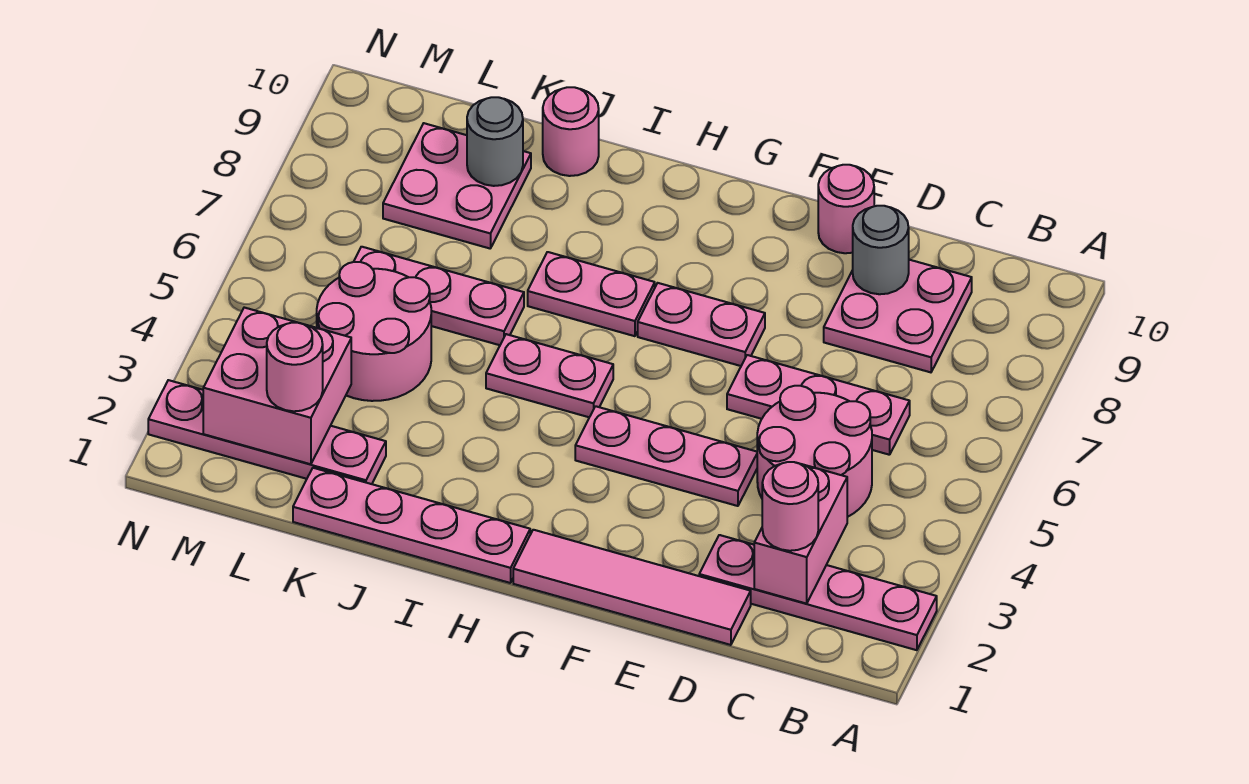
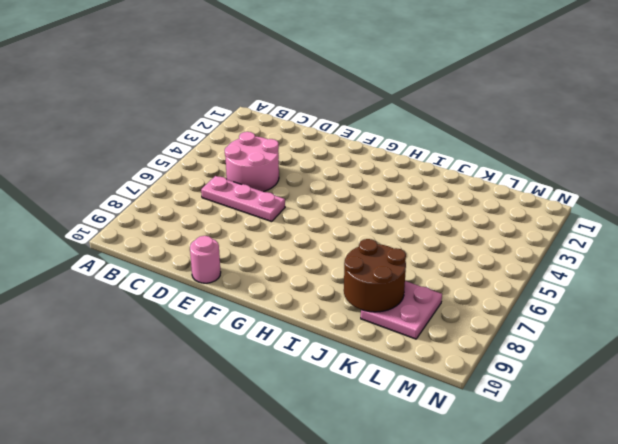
brown round brick J8:K9 level 2 -> grey round brick K9 level 2
none -> pink plate A2:D2 level 1
none -> pink plate C8:D9 level 1
none -> pink tile D1:G1 level 1

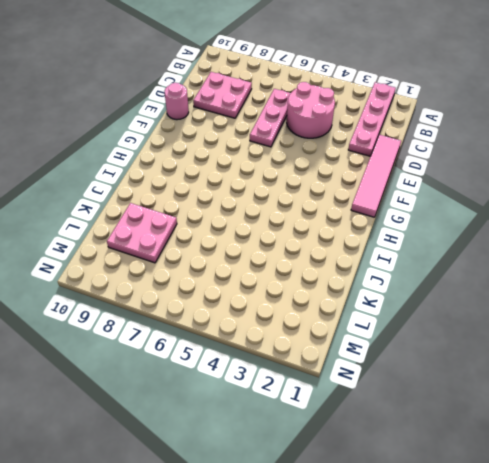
none -> pink plate E4:G4 level 1
none -> pink plate F7:G7 level 1
none -> pink plate H1:K1 level 1

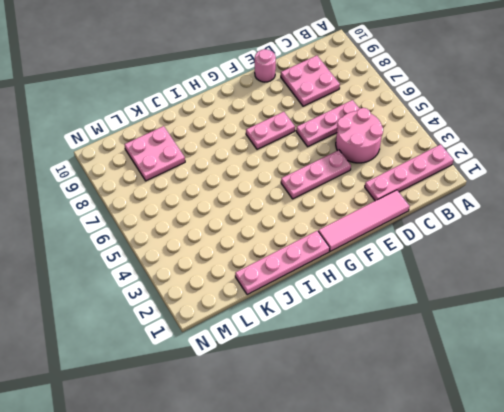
none -> pink plate H5:I5 level 1
none -> pink plate H7:I7 level 1
none -> pink plate J6:L6 level 1

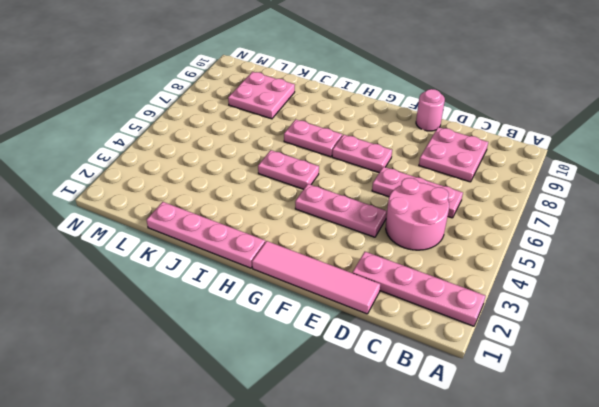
none -> pink plate J6:L6 level 1
none -> pink round brick J10 level 1
none -> pink plate K2:N2 level 1

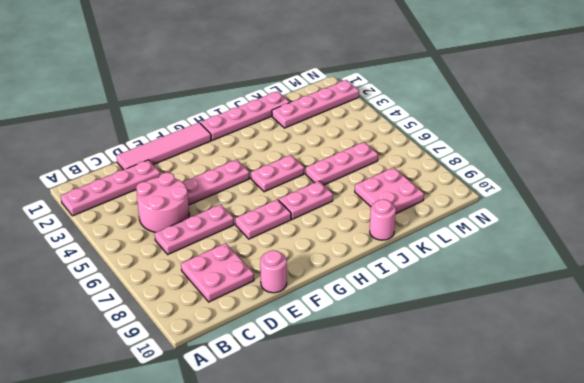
none -> pink round brick K4:L5 level 1
none -> pink brick C2:C3 level 2
none -> grey round brick D9 level 2

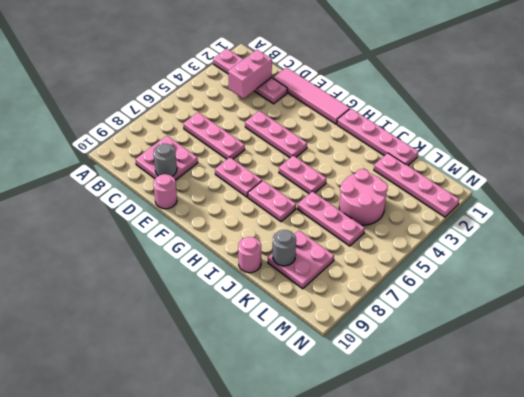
none -> pink round brick C4:D5 level 1
none -> pink brick L2:M3 level 2
none -> pink round brick C2 level 3

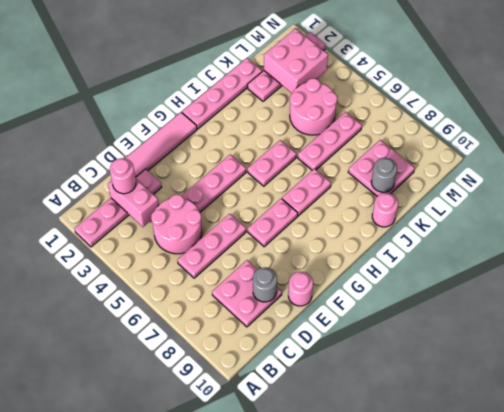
none -> pink round brick L2 level 3

